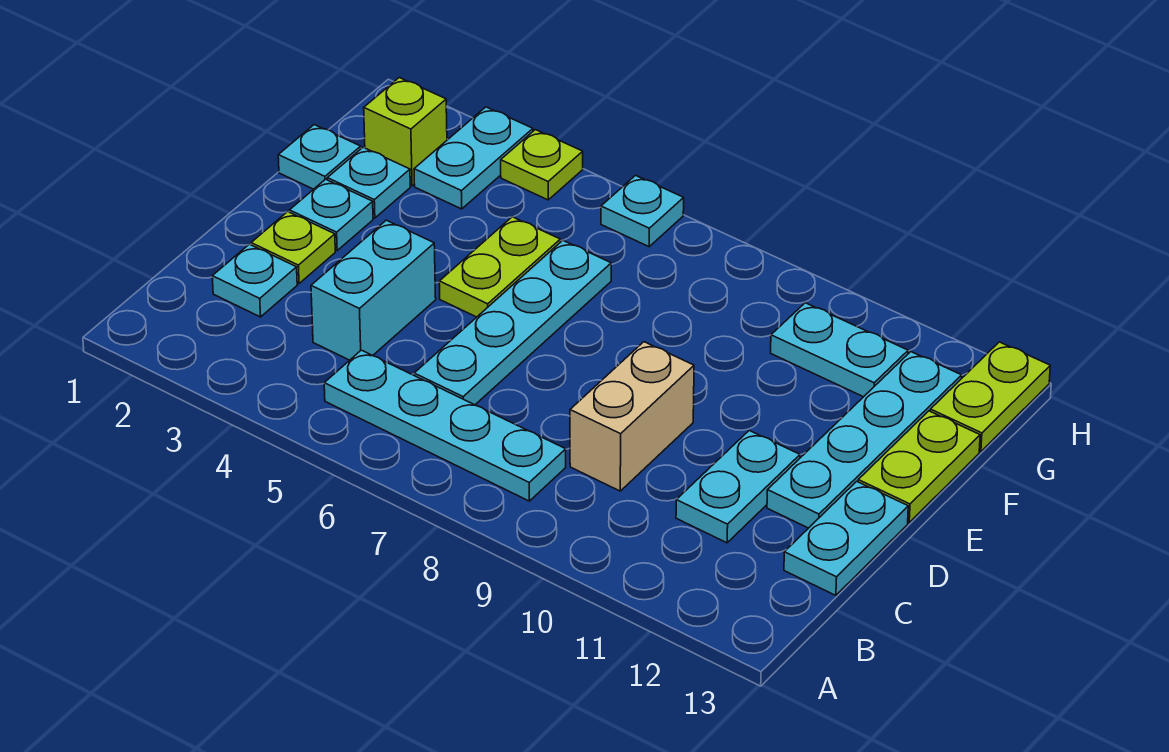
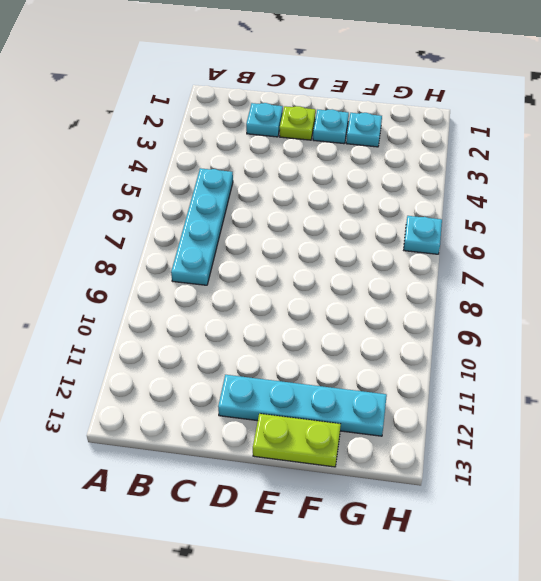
none -> cyan brick C4:D4 level 1
none -> cyan plate C6:F6 level 1
none -> tan brick C9:D9 level 1

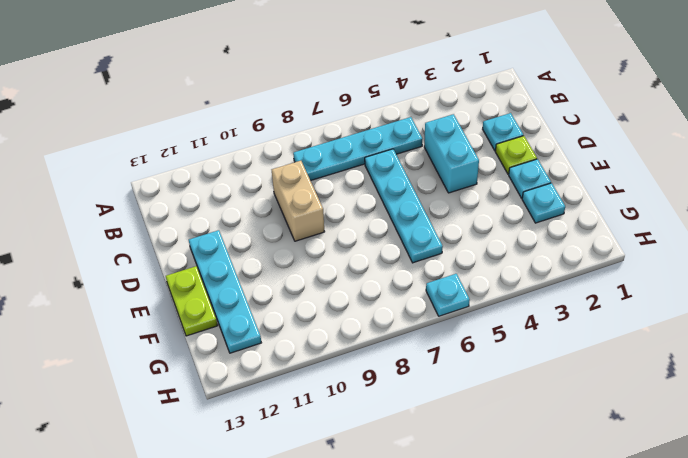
none -> cyan plate C11:D11 level 1
none -> cyan plate C13:D13 level 1
none -> lime plate E5:F5 level 1

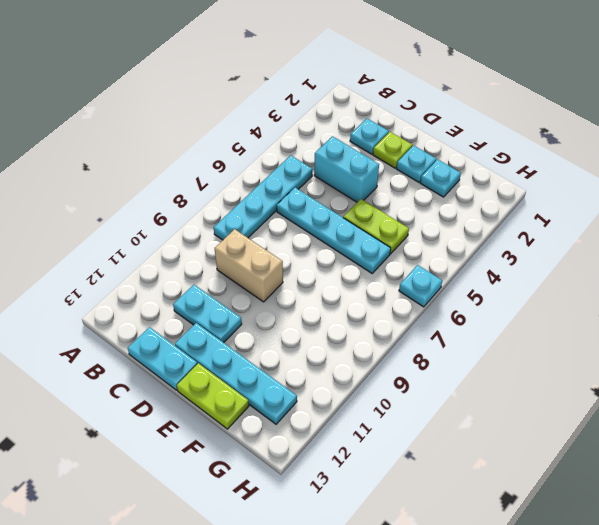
none -> cyan plate F1 level 1
none -> lime brick G2 level 1
none -> cyan plate G3:H3 level 1

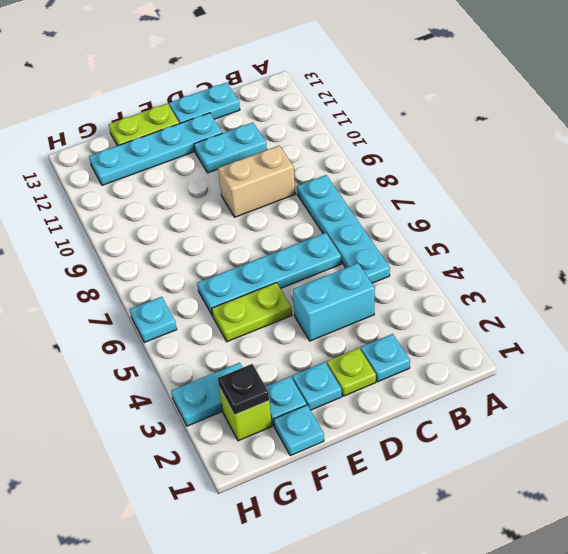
black plate G2 level 2 -> none
none -> cyan plate G10:G11 level 1
none -> lime plate G13:H13 level 1
none -> lime plate H4 level 1

